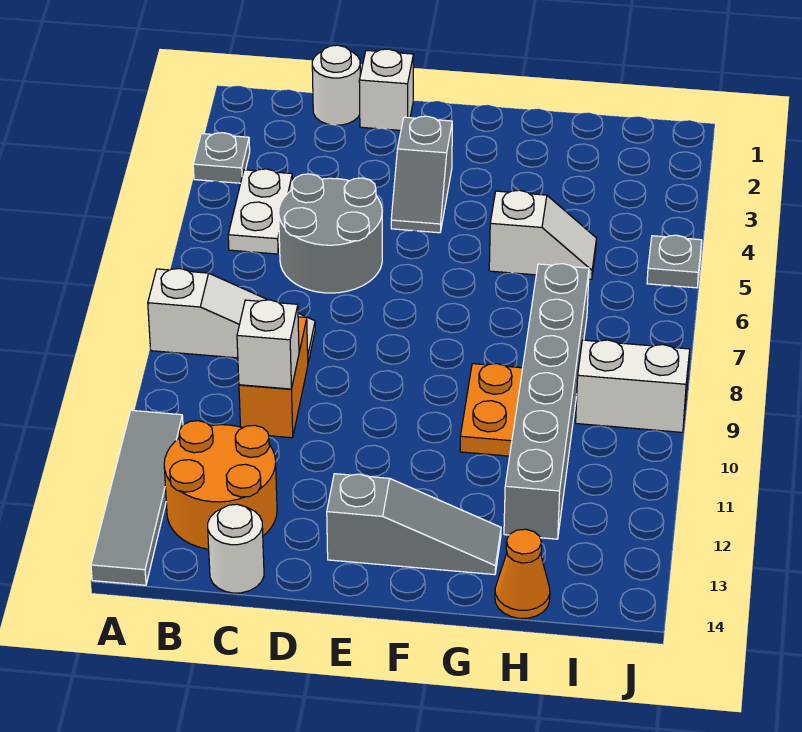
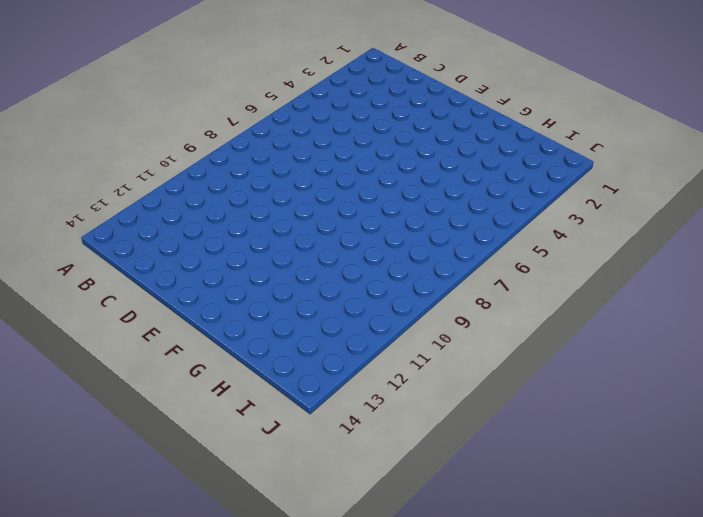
none -> grey plate A3 level 1
none -> white slope A8:C8 level 1 top A
none -> grey tile A11:A14 level 1

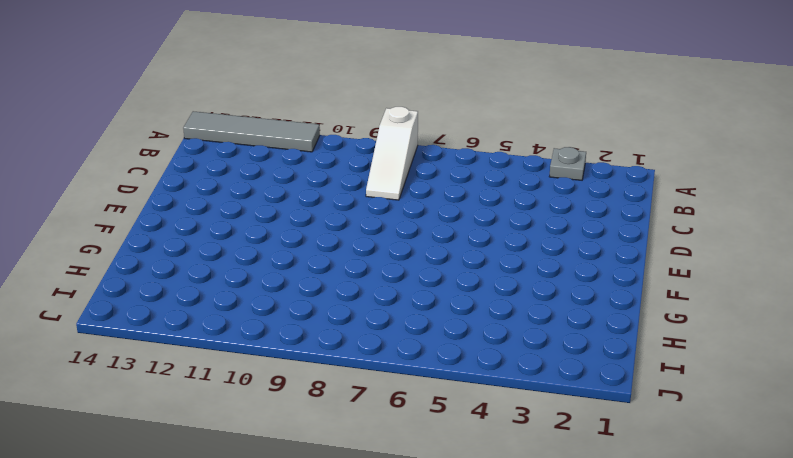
none -> white plate B4:B5 level 1
none -> orange round brick B12:C13 level 1
none -> white round brick C1 level 1

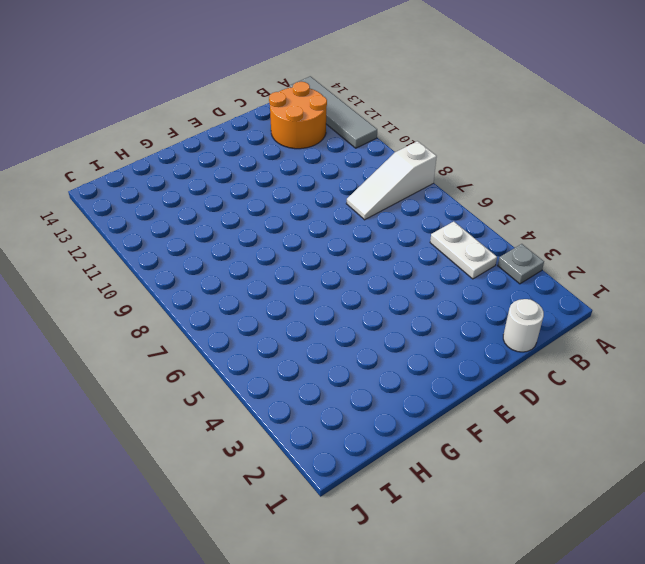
none -> grey round brick C5:D6 level 1
none -> orange brick C9:C10 level 1
none -> white round brick C14 level 1

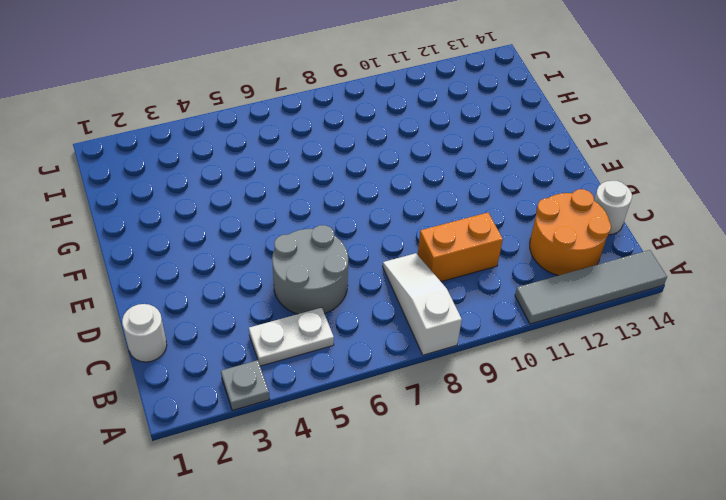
none -> white brick D1 level 1
none -> grey slope E3:E4 level 1 top 3
none -> grey slope E13:G13 level 1 top E

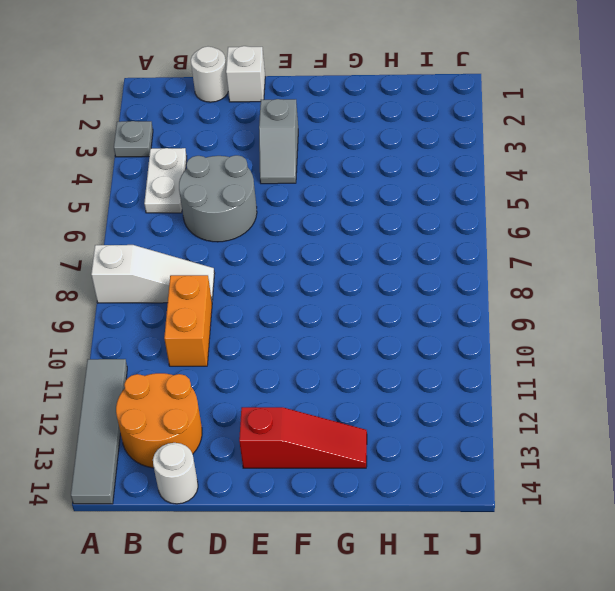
red slope E13:G13 level 1 top E -> grey slope E13:G13 level 1 top E
none -> white slope G5:H5 level 1 top G
none -> orange plate G9:G10 level 1
none -> grey brick H7:H12 level 1

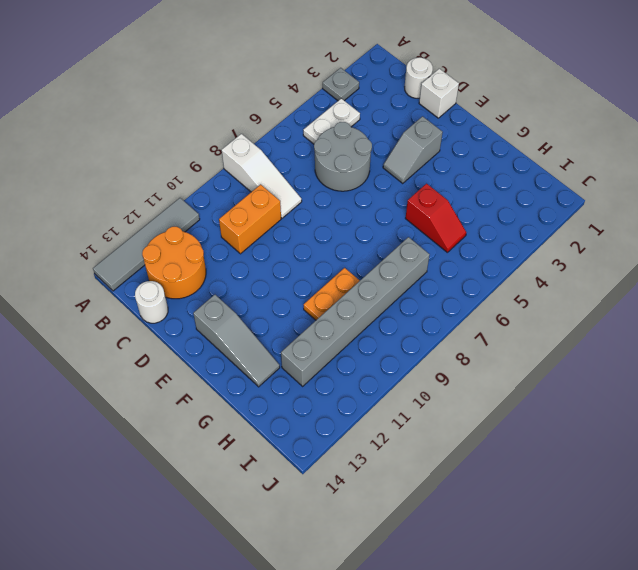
red slope G5:H5 level 1 top G -> white slope G5:H5 level 1 top G
none -> orange cone H14 level 1
none -> white brick I9:J9 level 1
none -> grey plate J5 level 1

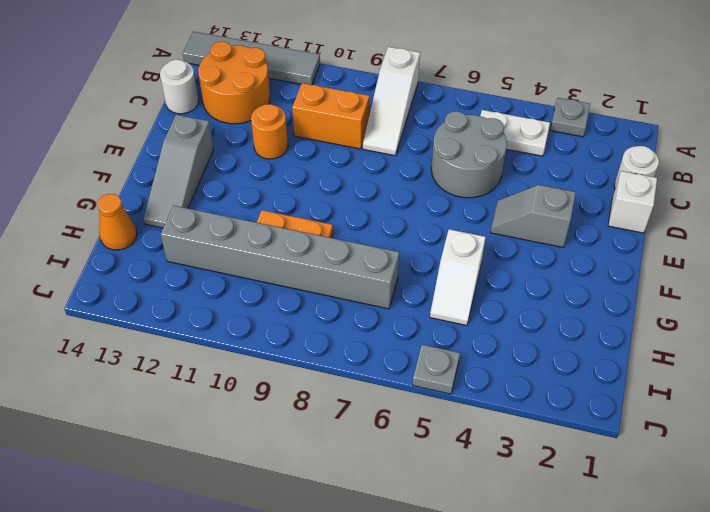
orange round brick D11 level 1 -> none
none -> white brick I9:J9 level 1
none -> white brick C10 level 2

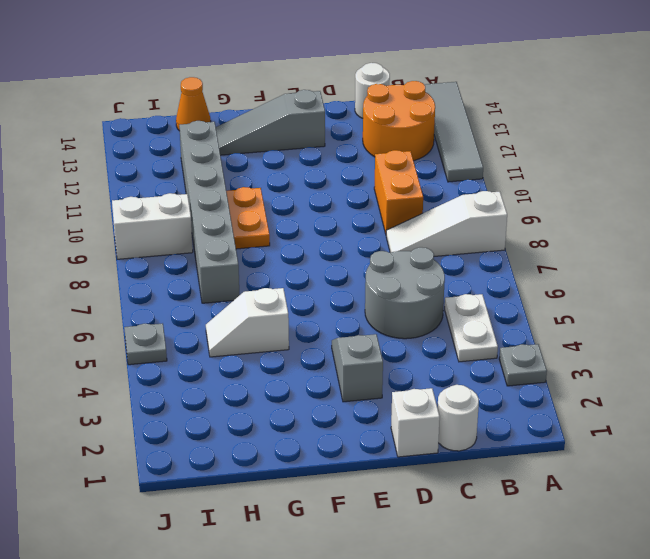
none -> white brick C10 level 2

